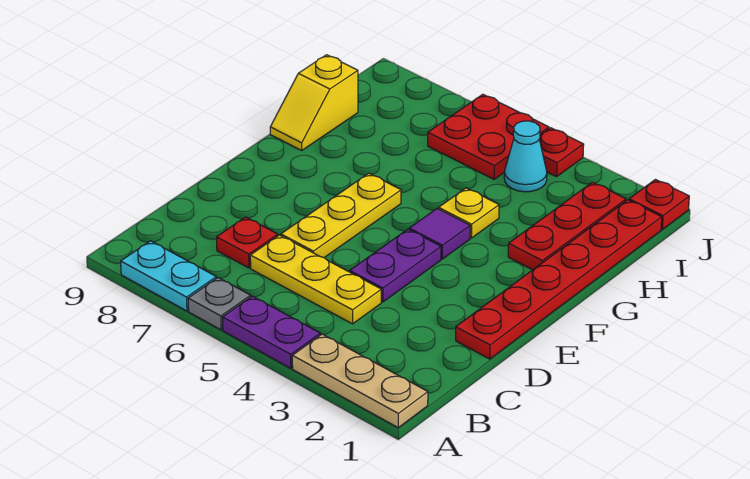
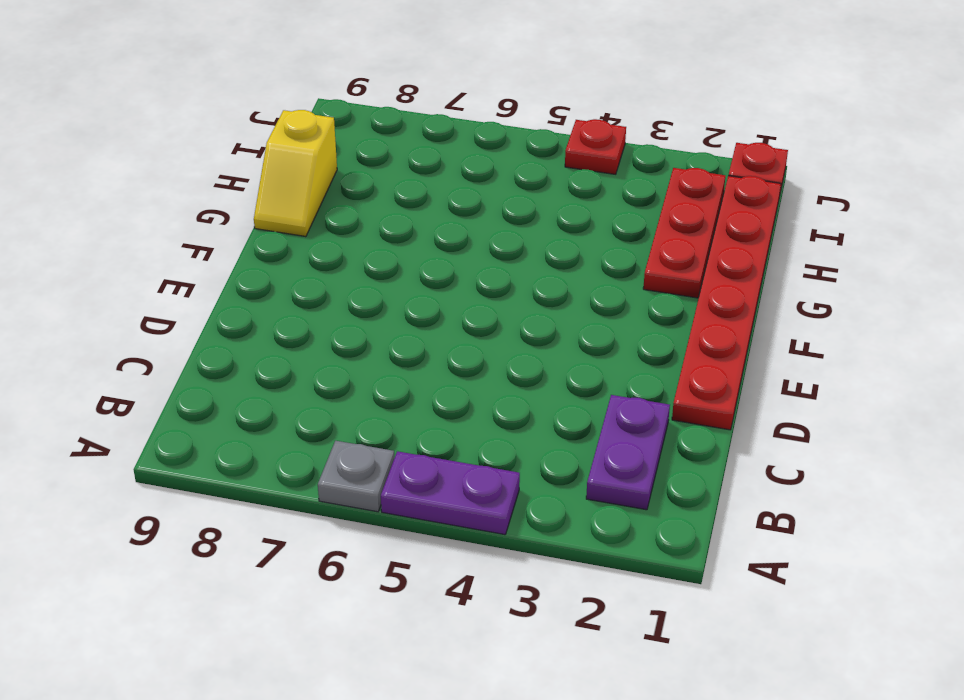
purple plate B2:C2 level 1 -> purple plate D4:E4 level 1
none -> tan plate A1:A3 level 1
none -> cyan plate A7:A8 level 1
none -> yellow plate C4:C6 level 1

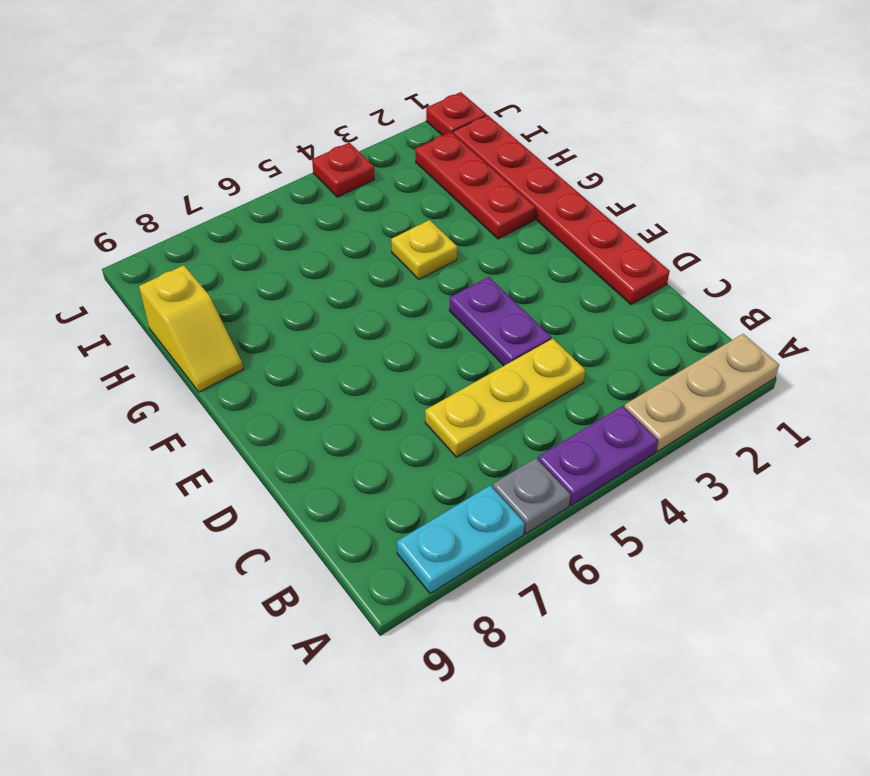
none -> red plate C7 level 1
none -> yellow plate D6:F6 level 1
none -> purple tile F4 level 1

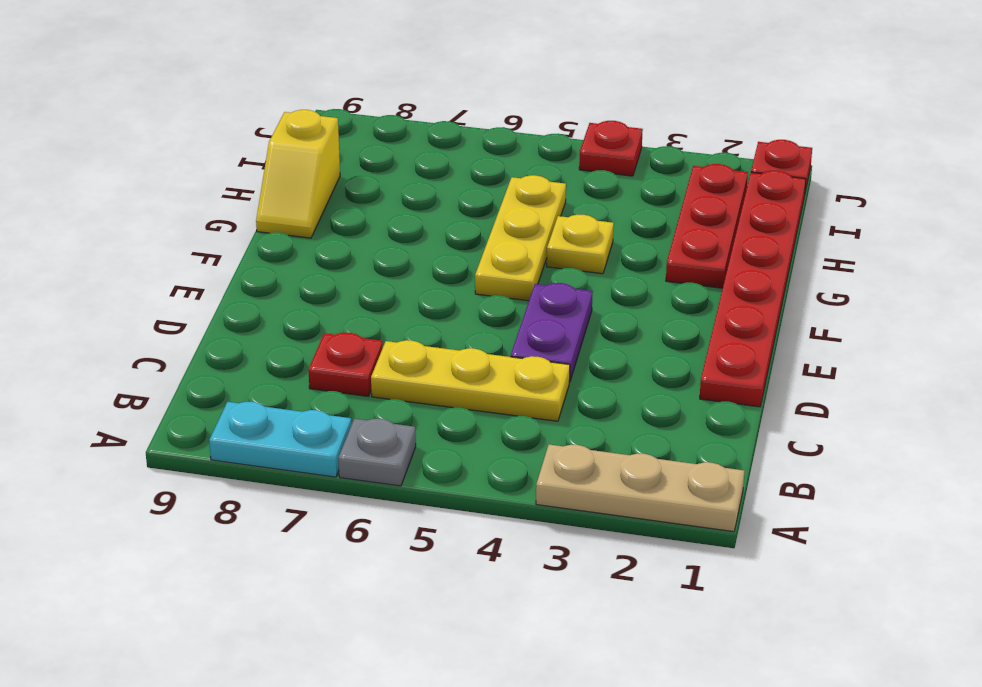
yellow plate F5:H5 level 1 -> yellow plate D6:F6 level 1
none -> purple plate A4:A5 level 1
none -> purple tile F4 level 1
none -> cyan cone I4 level 1

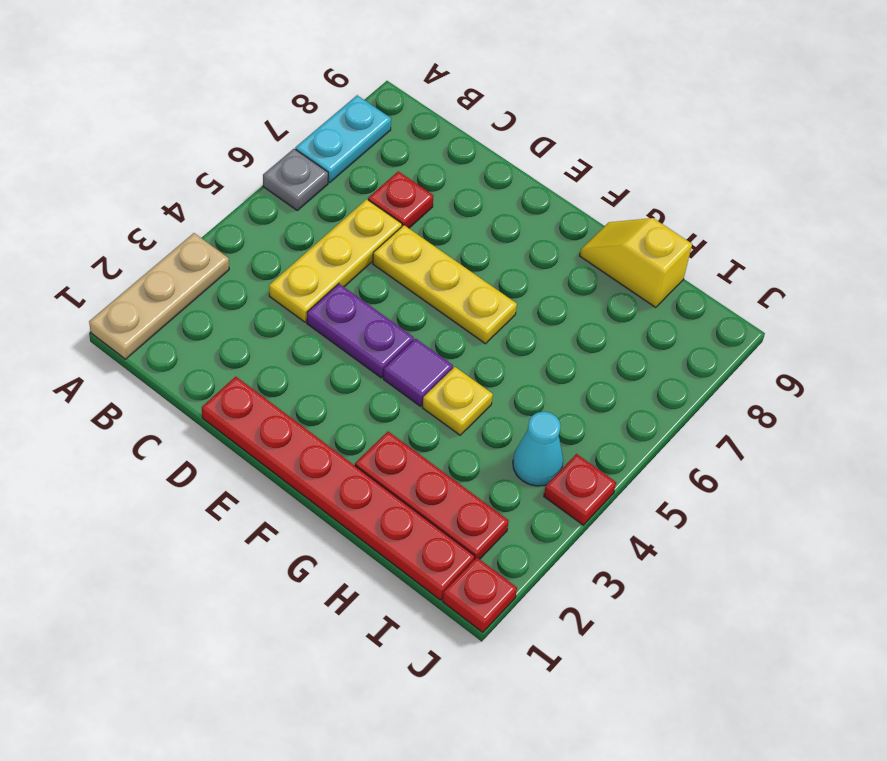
none -> purple plate A4:A5 level 1
none -> red plate I5:J6 level 1

